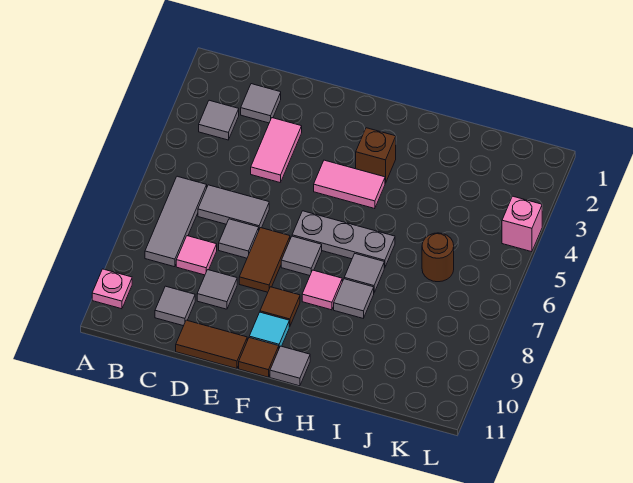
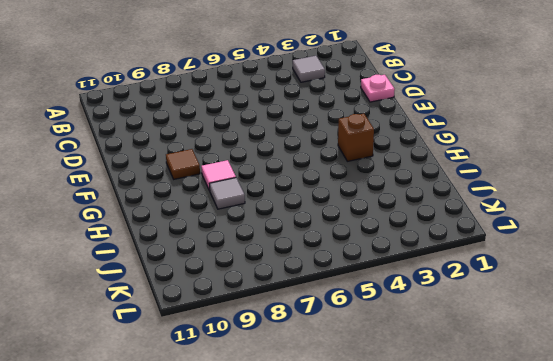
pink plate D1 level 1 -> pink plate A10 level 1
none -> grey tile B6:B8 level 1
none -> grey tile C2 level 1
none -> grey tile C6:D6 level 1

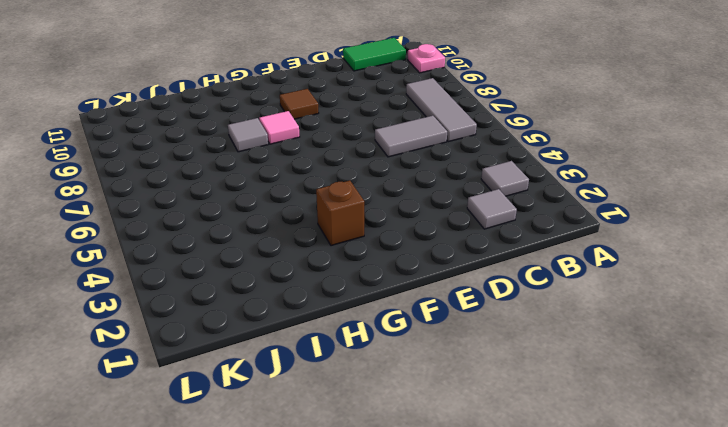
green tile B11:C11 level 1 -> none
none -> pink tile C8 level 1
none -> grey tile C10 level 1
none -> pink tile D3:D4 level 1

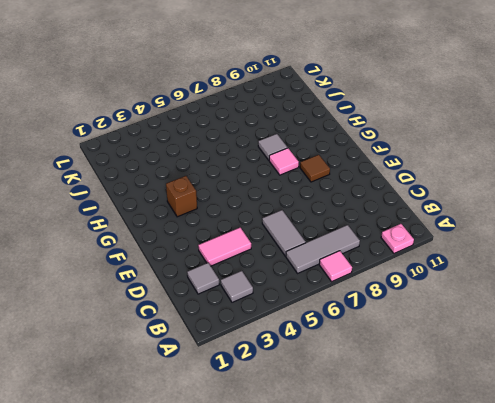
pink tile A7 level 1 -> pink tile C8 level 1
none -> grey tile C10 level 1
none -> grey tile D7 level 1
none -> grey tile D9 level 1

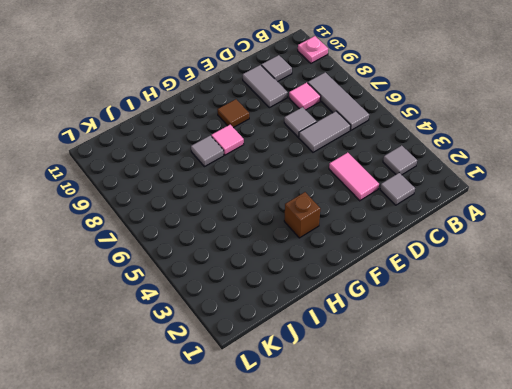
grey tile D9:D10 level 1 -> grey tile D9 level 1
none -> brown tile D11:E11 level 1
none -> brown tile E7:E8 level 1
none -> pink tile F4:G4 level 1

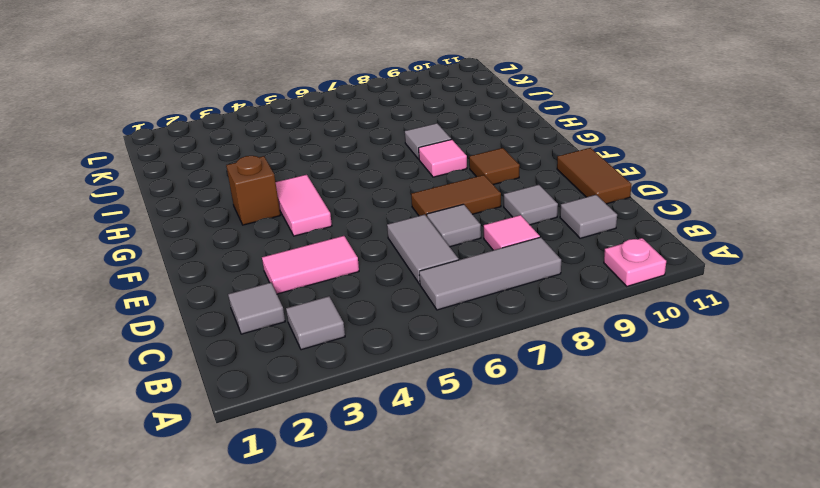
none -> grey plate F6:H6 level 1
none -> grey tile F7 level 1
none -> cyan tile F10 level 1

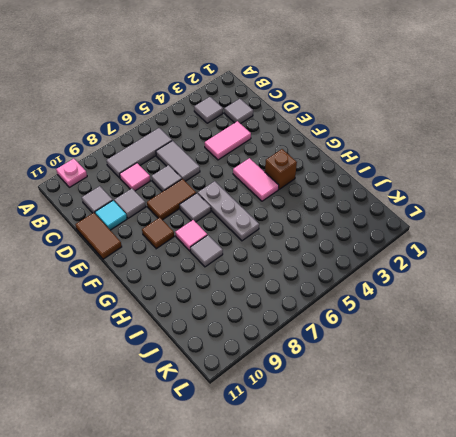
cyan tile D10 level 1 -> cyan tile F10 level 1
none -> brown tile F11 level 1
none -> grey tile G11 level 1
none -> grey tile H7 level 1

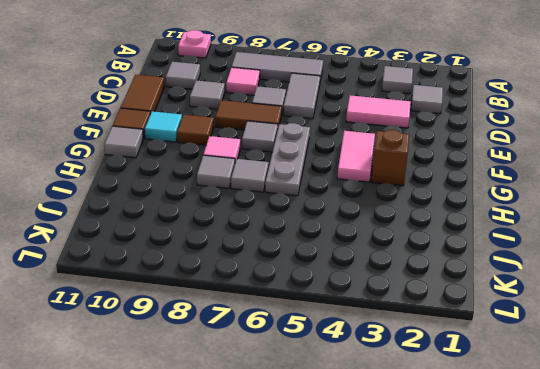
none -> brown round brick J6 level 1
none -> pink brick L4 level 1

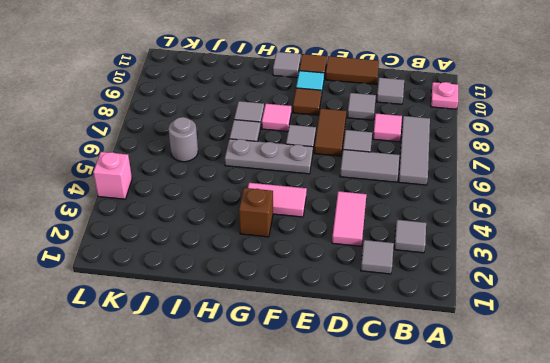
grey round brick J6 level 1 -> brown round brick J6 level 1

